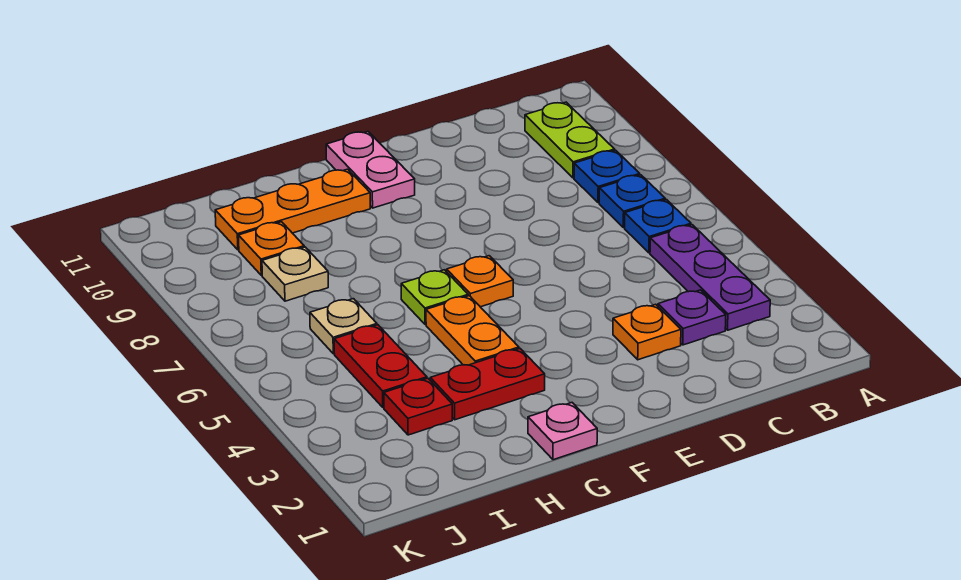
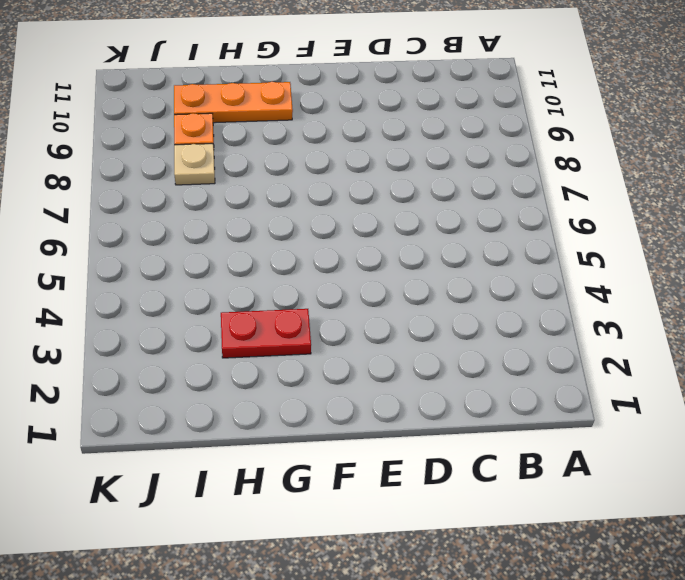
none -> purple plate B3:B5 level 1
none -> blue plate B6 level 1
none -> blue plate B7 level 1

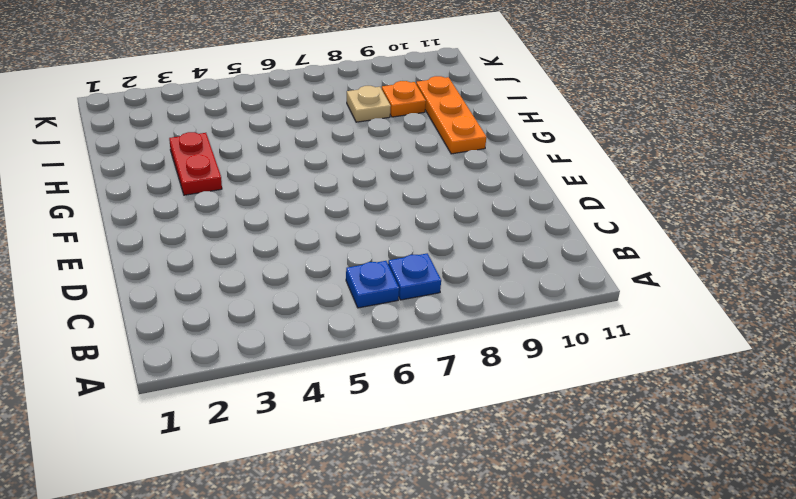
none -> purple plate B3:B5 level 1
none -> blue plate B8 level 1
none -> lime plate B9:B10 level 1

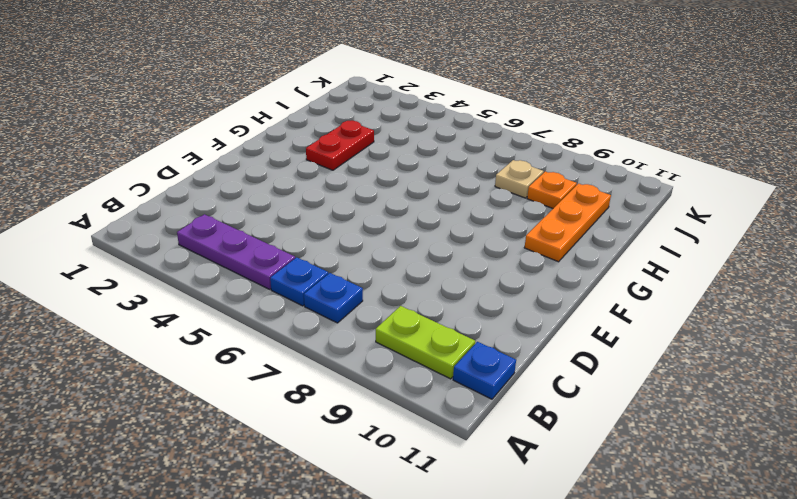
blue plate B11 level 1 -> blue plate B8 level 1
none -> purple plate C3 level 1
none -> orange plate D3 level 1
none -> orange plate F6 level 1

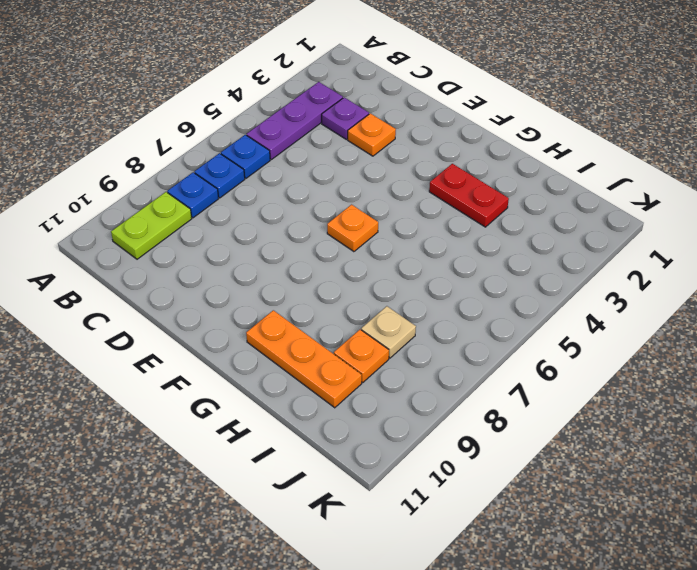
none -> pink plate F10:F11 level 1
none -> pink plate G1 level 1
none -> orange plate G4:G5 level 1

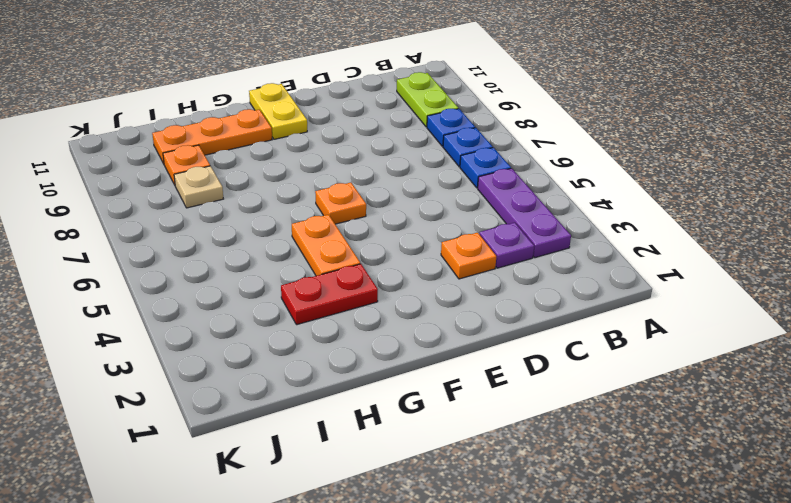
yellow plate F10:F11 level 1 -> pink plate F10:F11 level 1
none -> pink plate G1 level 1
none -> lime plate G6 level 1
none -> red plate I3 level 1

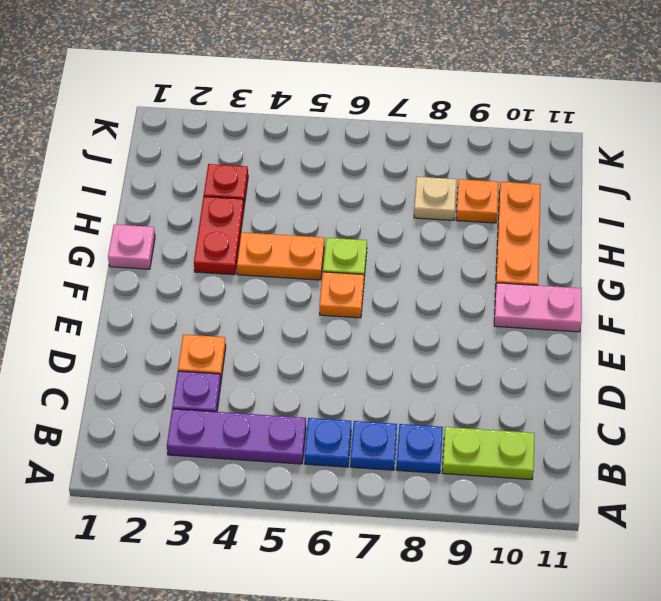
none -> red plate I4:I5 level 1
none -> tan plate I6 level 1

